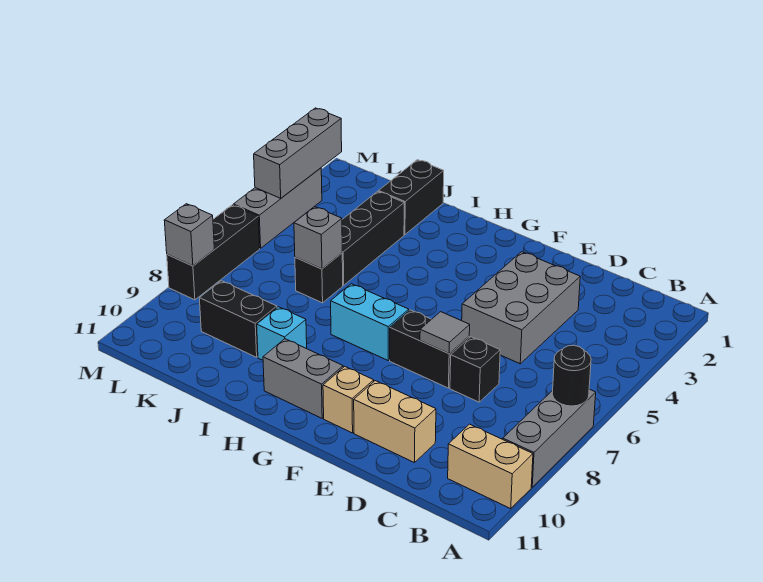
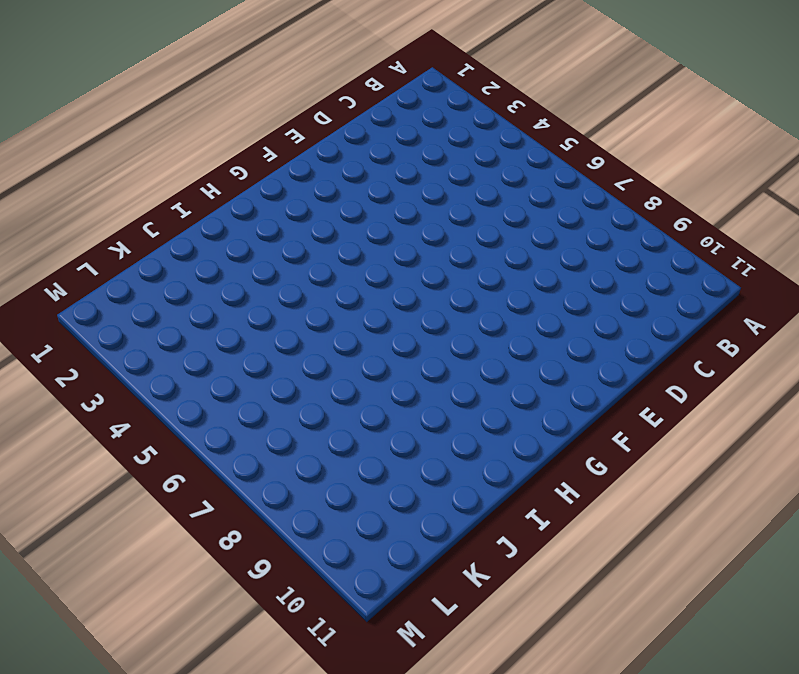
none -> grey brick A7:A9 level 1
none -> tan brick A10:B10 level 1
none -> grey brick D3:E5 level 1

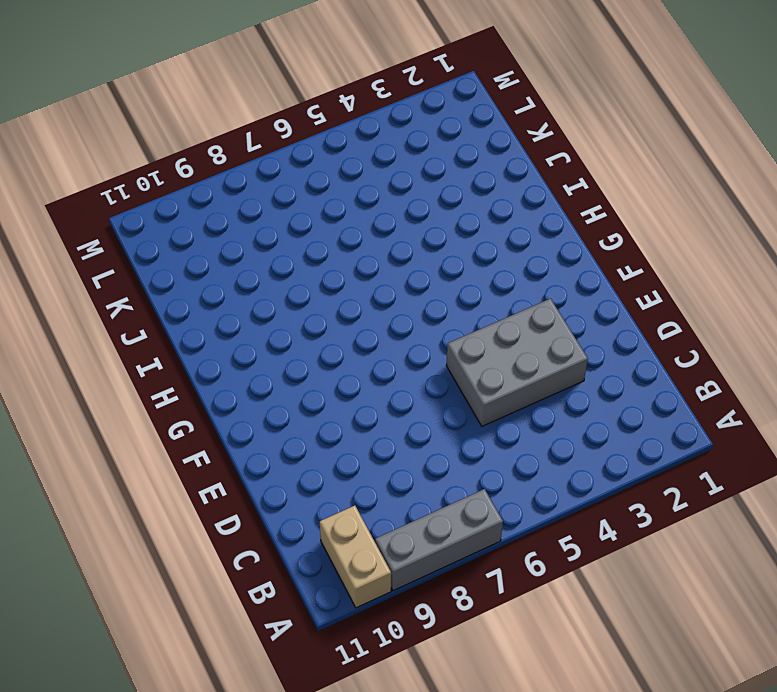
none -> black brick D7 level 1
none -> tan brick D10:E10 level 1
none -> black brick E7:F7 level 1

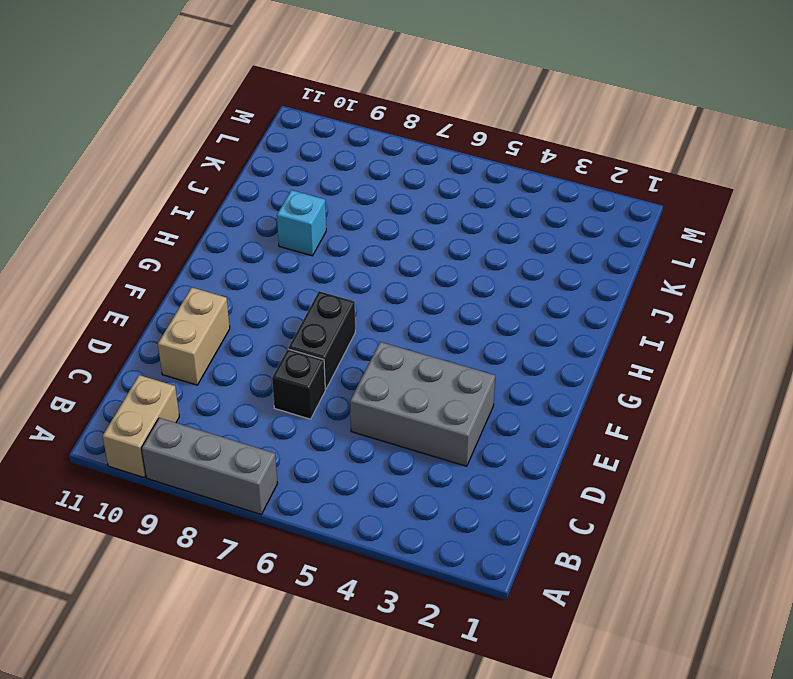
none -> tan brick F10 level 1
none -> cyan brick G7:H7 level 1
none -> grey brick G10:H10 level 1

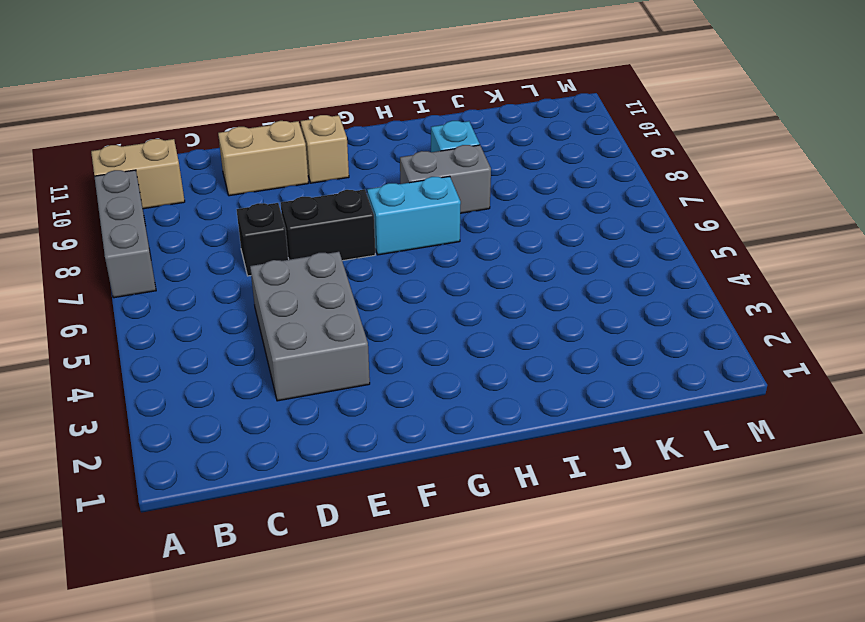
grey brick H8:I8 level 1 -> grey brick G10:H10 level 1
none -> black brick J1:J2 level 1
none -> black brick J3:J5 level 1
none -> black brick J6 level 1

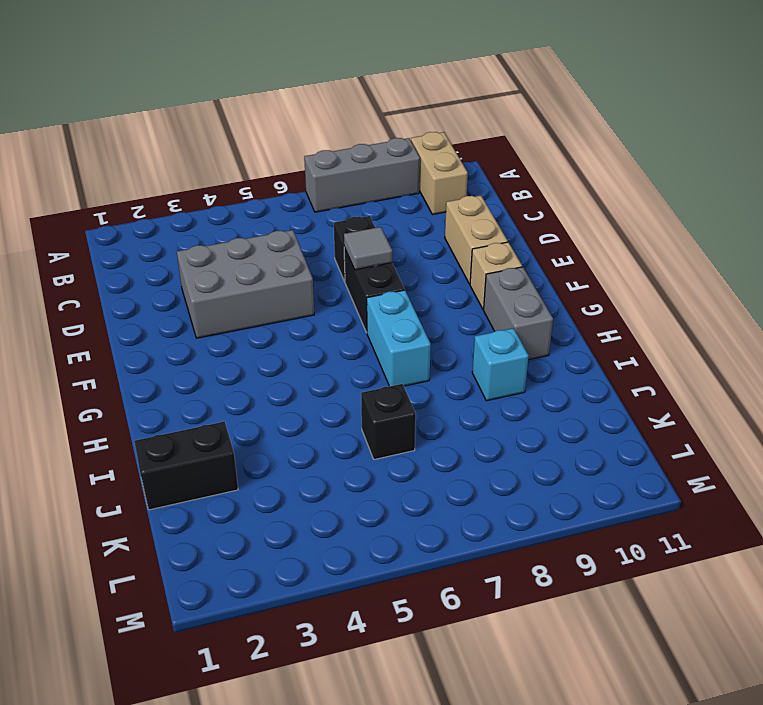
none -> black brick J3:J5 level 1
none -> black brick J9:K9 level 1
none -> grey brick M3:M5 level 1

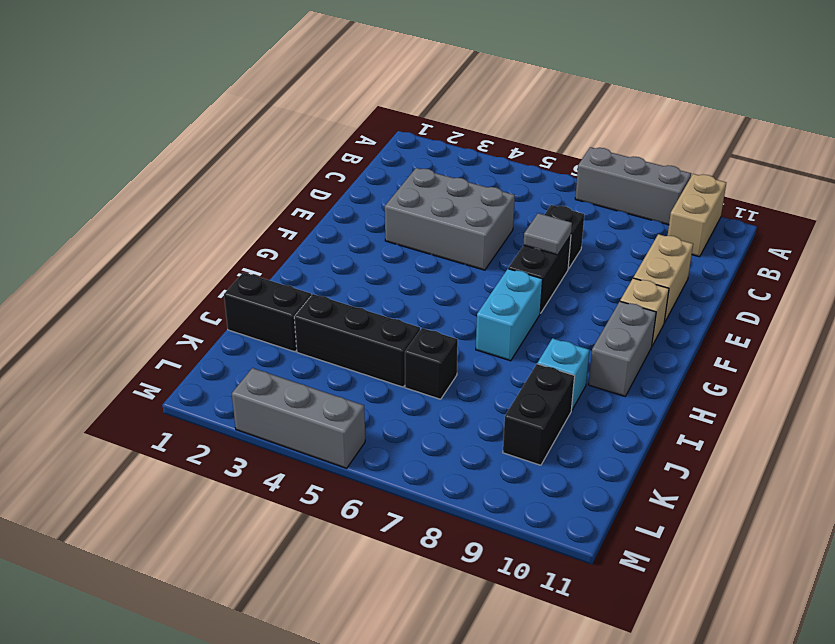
none -> black brick M6:M8 level 1
none -> black round brick A7 level 2
none -> grey brick J6 level 2

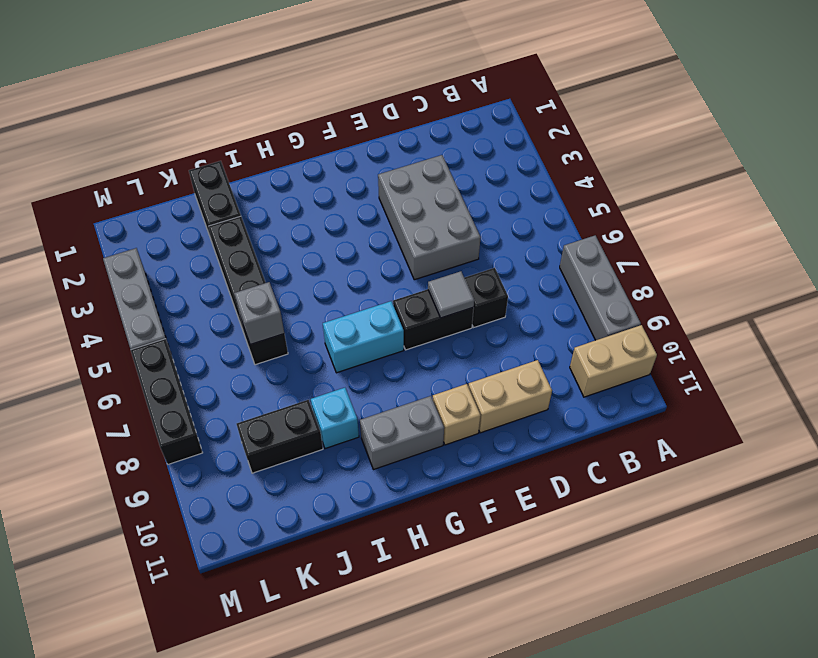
none -> black round brick A7 level 2
none -> grey brick M2:M4 level 2
none -> grey brick M8 level 2

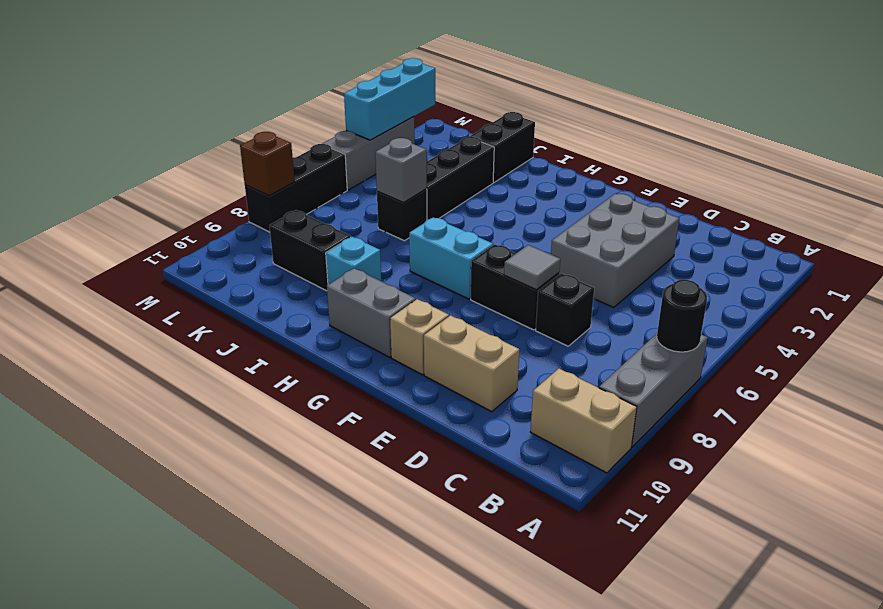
cyan brick M2:M4 level 2 -> grey brick M2:M4 level 2
brown brick M8 level 2 -> grey brick M8 level 2

